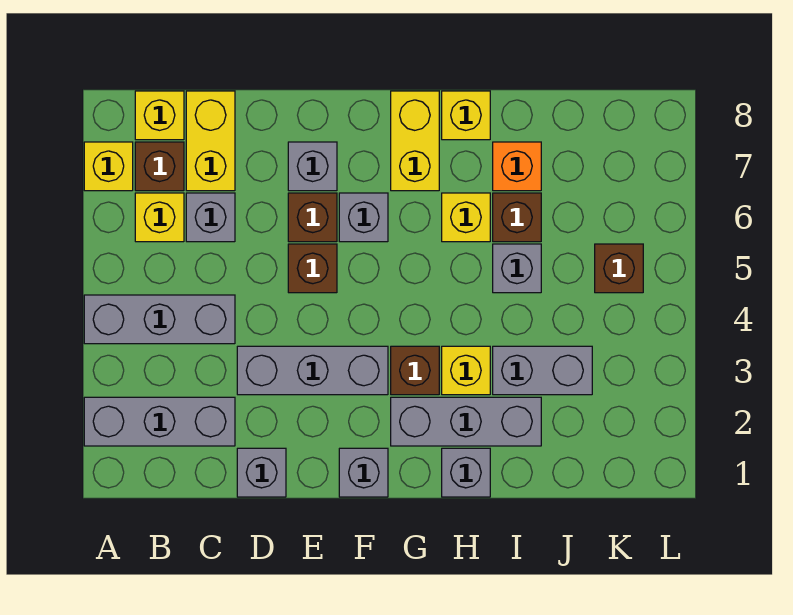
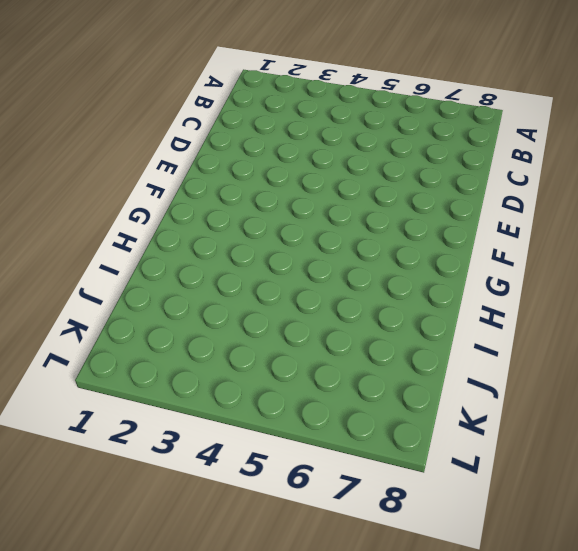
none -> grey brick A2:C2 level 1
none -> grey brick A4:C4 level 1
none -> yellow brick A7 level 1

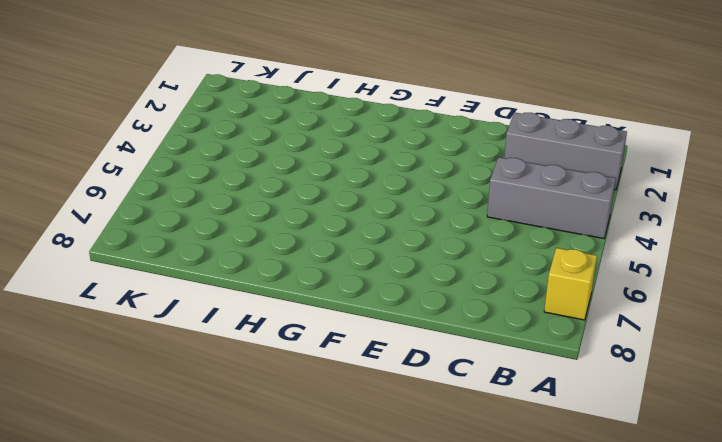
none -> yellow brick B6 level 1
none -> brown brick B7 level 1
none -> yellow brick B8 level 1

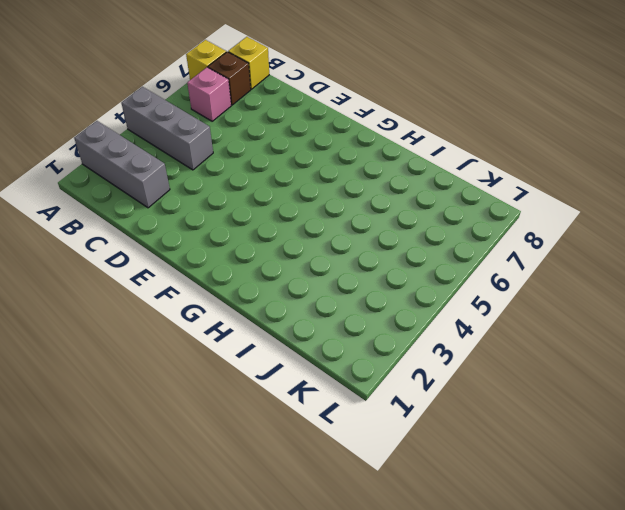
pink brick B6 level 1 -> yellow brick B6 level 1
none -> grey brick C6 level 1
none -> yellow brick C7:C8 level 1
none -> grey brick D1 level 1

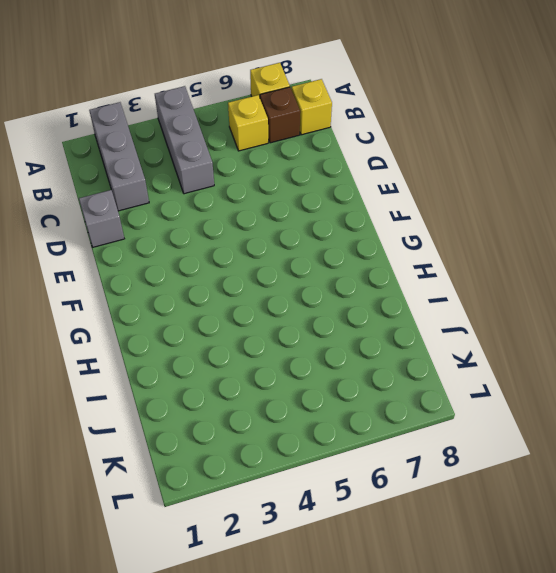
none -> grey brick C6 level 1
none -> yellow brick C7:C8 level 1
none -> grey brick D3:F3 level 1

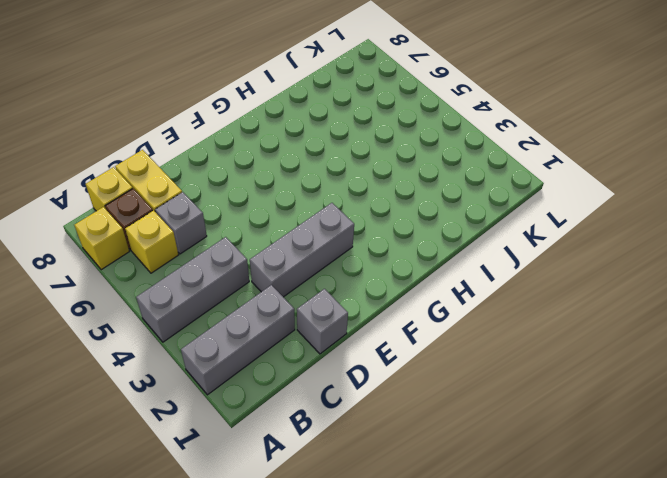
none -> brown brick E5 level 1
none -> brown brick E6 level 1
none -> grey brick E7 level 1

